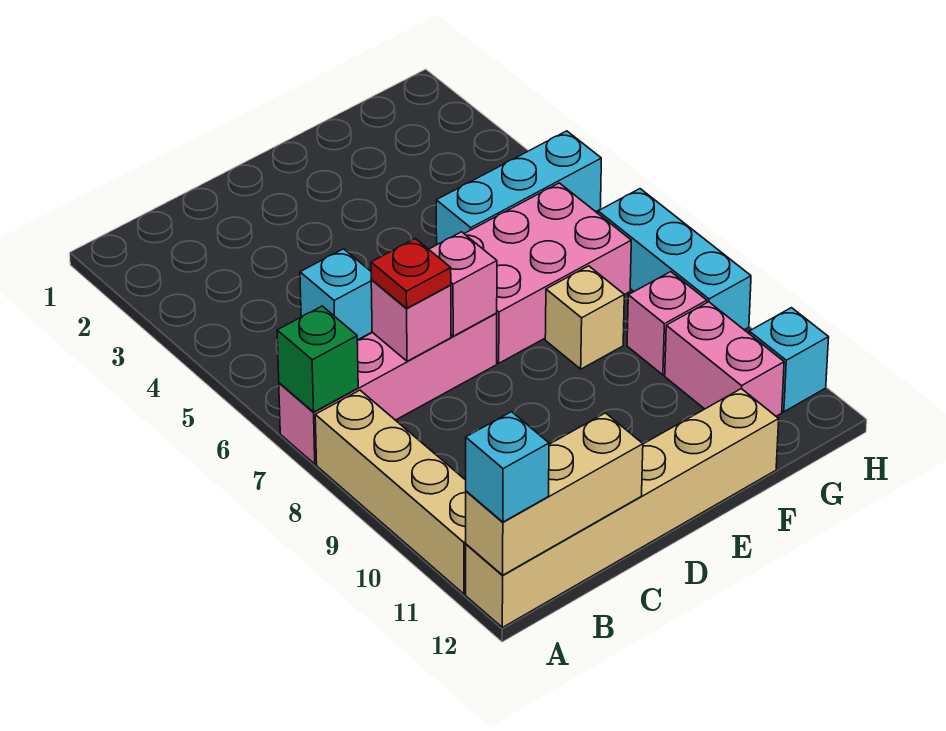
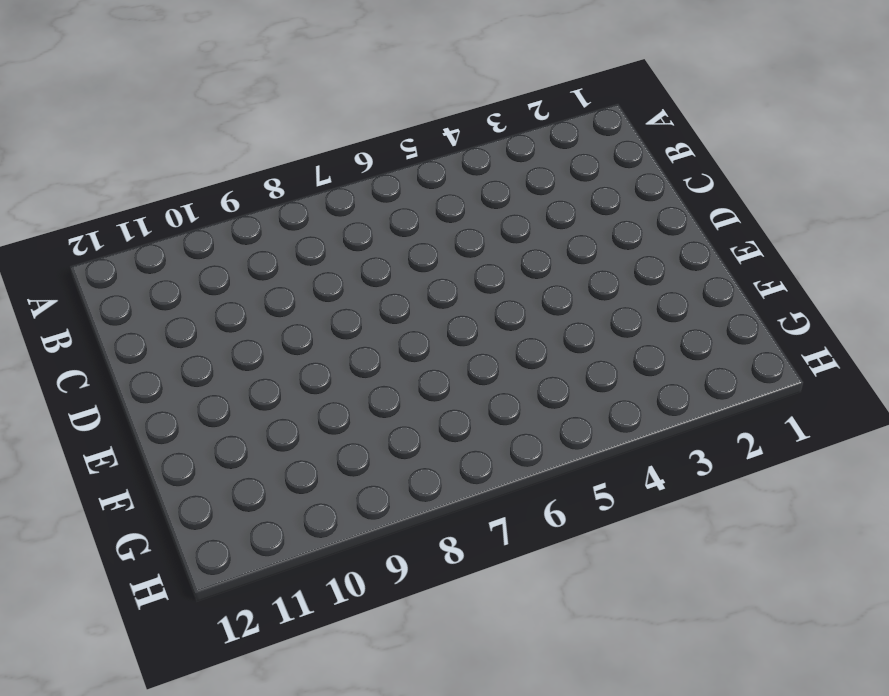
none -> pink brick A7:D7 level 1
none -> tan brick A8:A11 level 1
none -> tan brick A12:F12 level 1

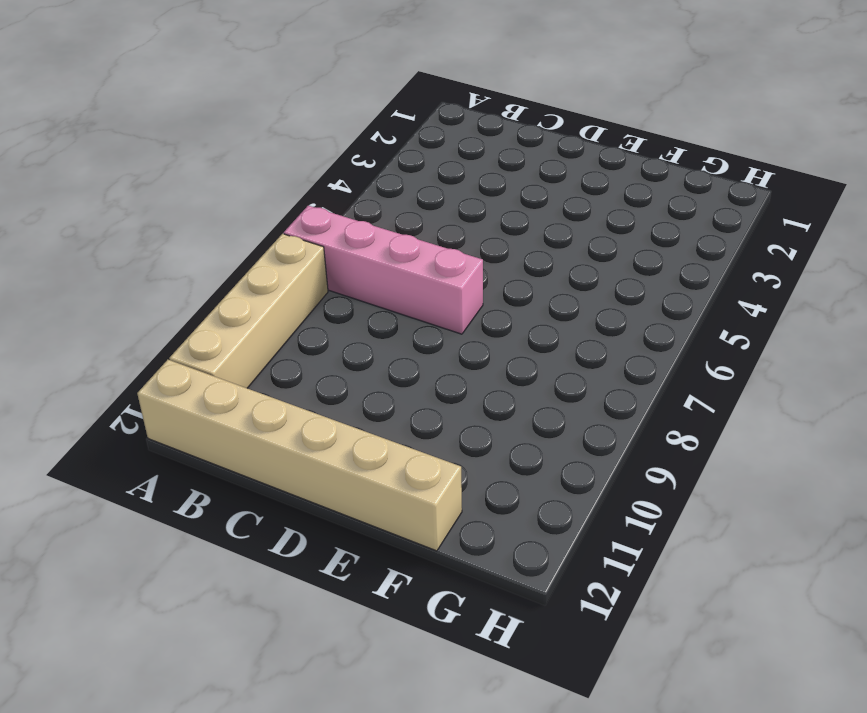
none -> cyan brick C5 level 1
none -> pink brick E6:G7 level 1
none -> cyan brick F5:H5 level 1

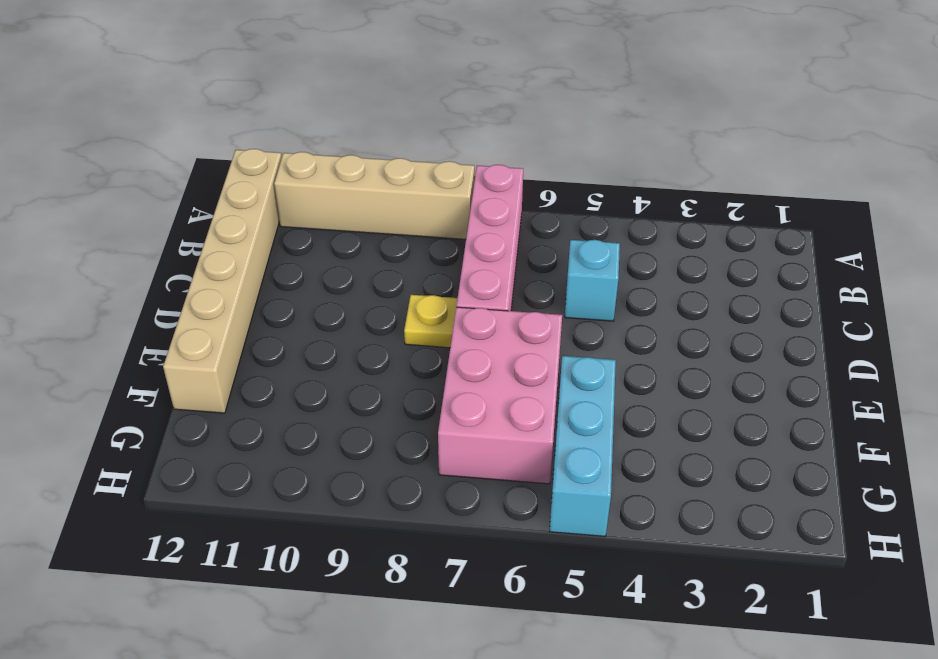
yellow plate D8 level 1 -> none
none -> tan brick F8 level 1
none -> pink brick G9 level 1
none -> pink brick G10:G11 level 1

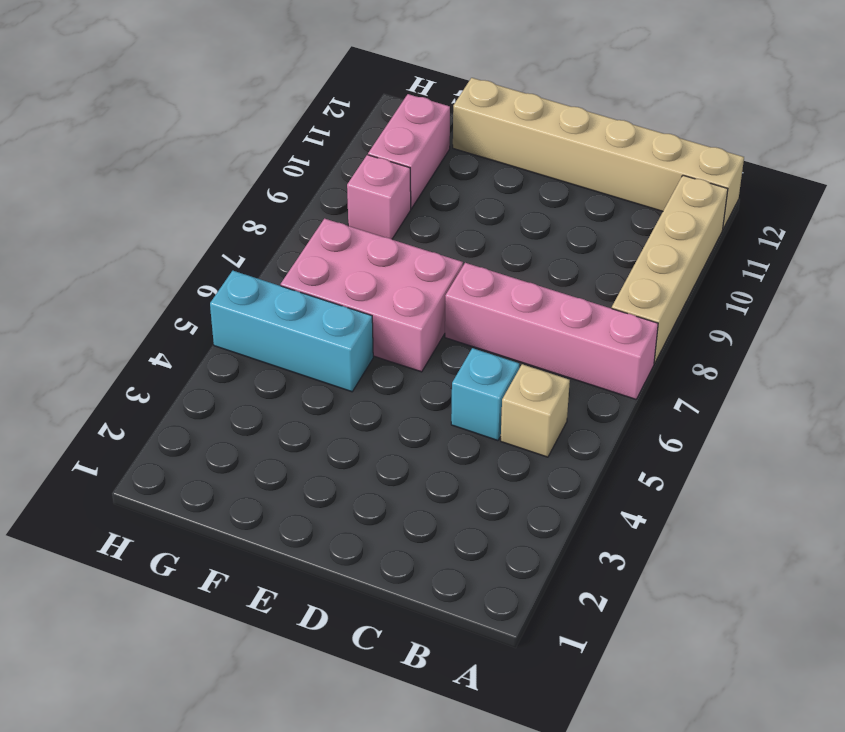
tan brick B5 level 1 -> tan brick F8 level 1
none -> cyan brick H7:H9 level 1
none -> cyan brick H11 level 1
none -> green brick A7 level 2

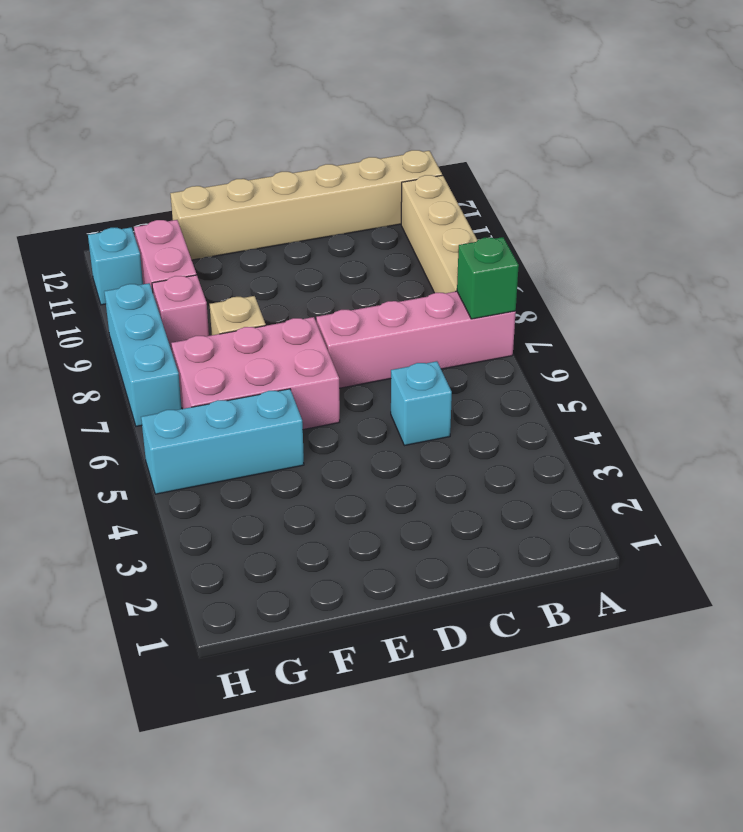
none -> tan brick A12:C12 level 2
none -> pink brick C7 level 2
none -> pink brick D7 level 2

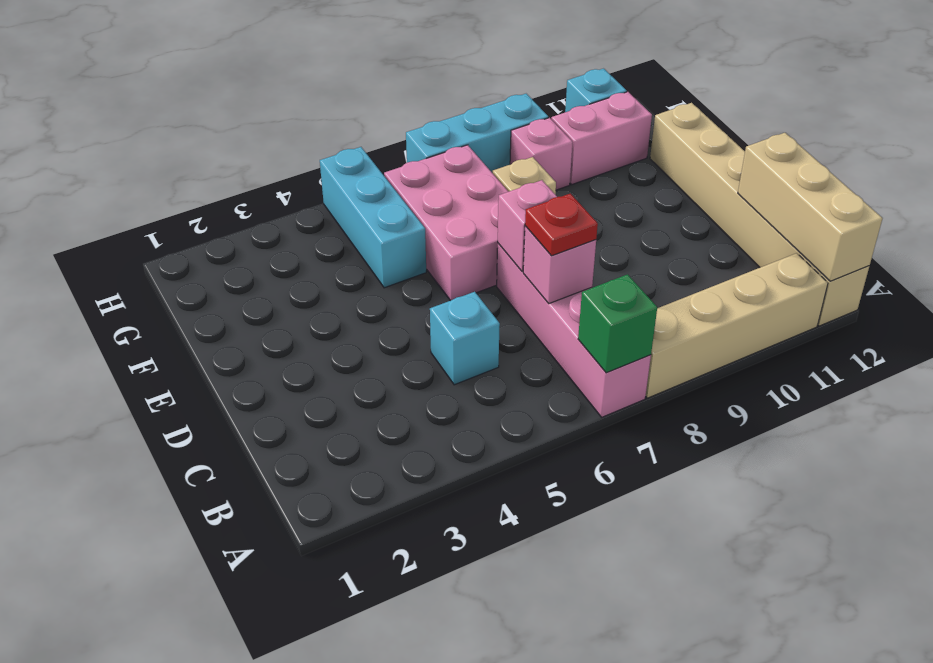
none -> cyan brick A12 level 3

